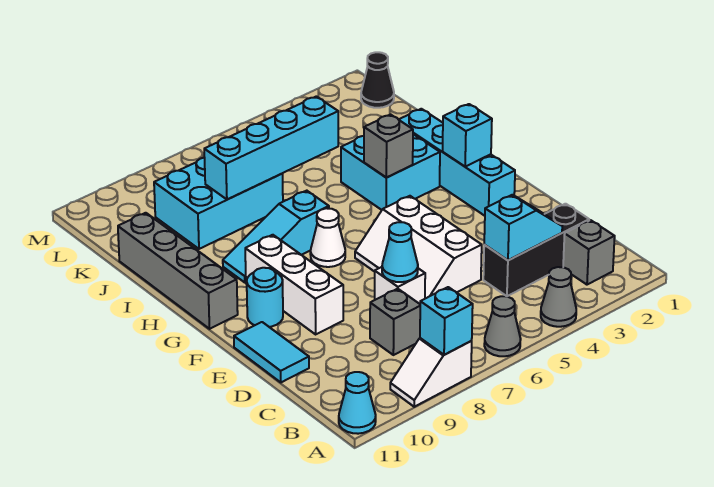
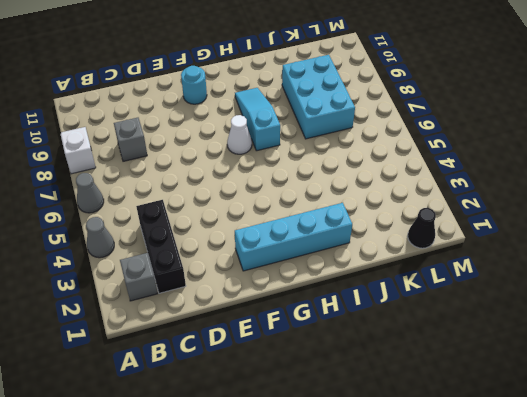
none -> cyan cone A11 level 1
none -> white slope D5:F6 level 1 top 5
none -> white brick D7 level 1

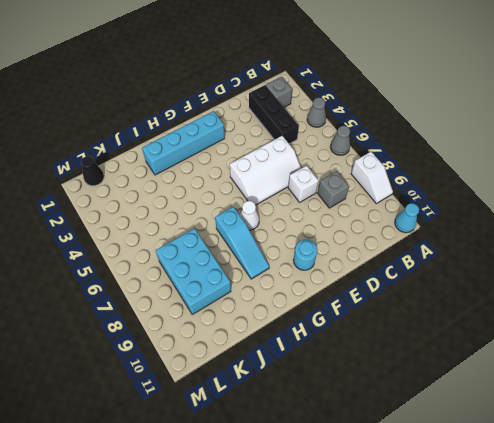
none -> cyan tile D11:E11 level 1
none -> white brick E9:G9 level 1
none -> grey brick G11:J11 level 1

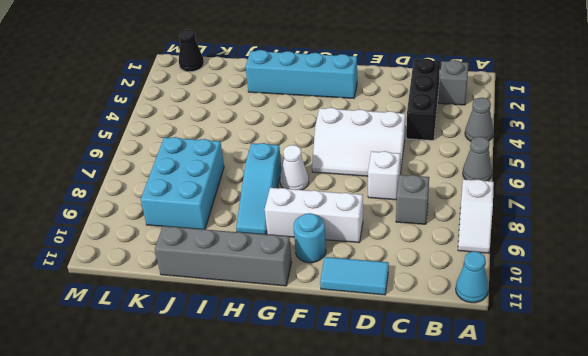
none -> cyan brick H3:I4 level 1
none -> cyan brick A8 level 2
none -> cyan slope C3:C4 level 2 top 4

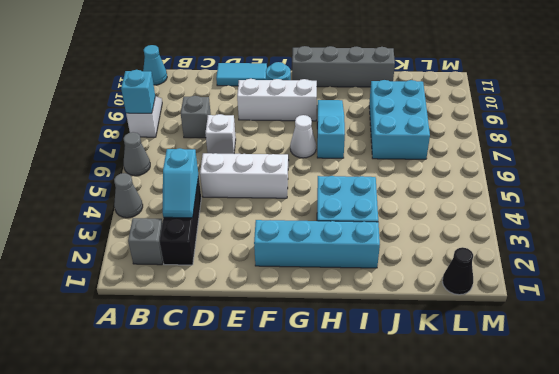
none -> cyan cone D7 level 2
none -> cyan brick G2 level 2
none -> grey brick H4 level 2

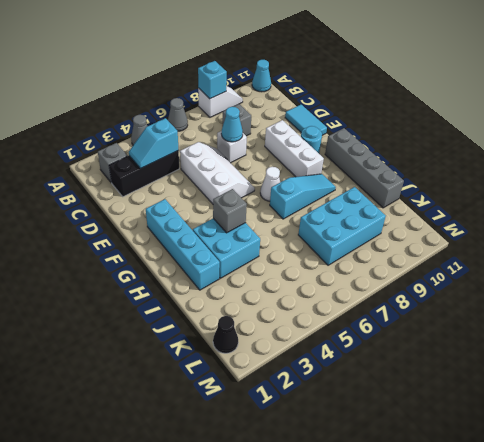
none -> cyan brick G2 level 2
none -> cyan brick J5:J8 level 2

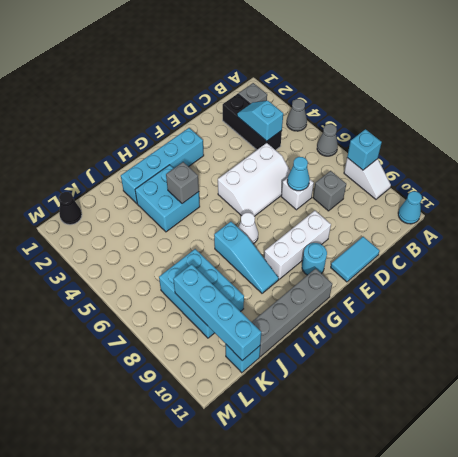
cyan brick K8:K11 level 2 -> cyan brick J5:J8 level 2
cyan brick K11 level 1 -> cyan brick G2 level 2

